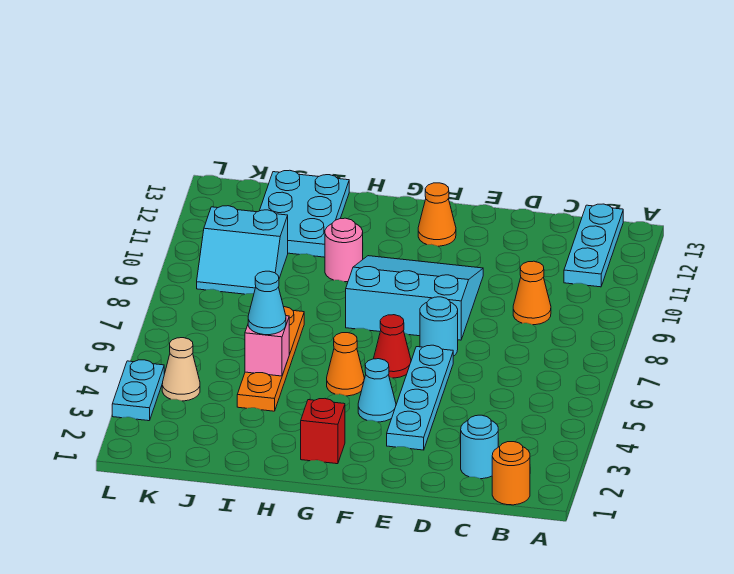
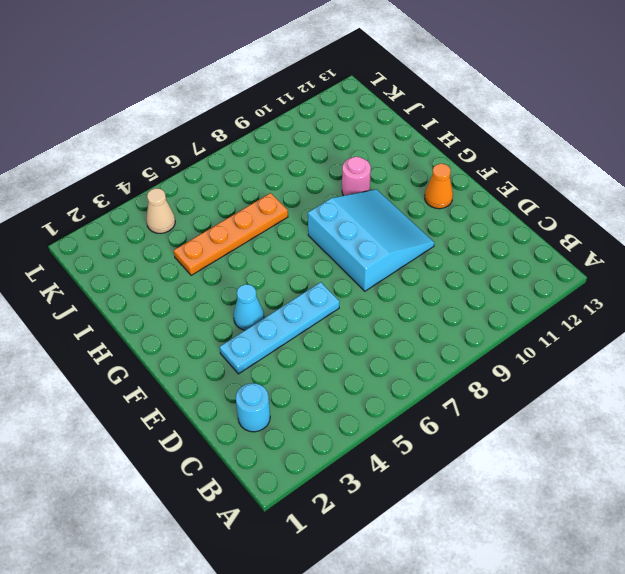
none -> orange round brick B1 level 1
none -> cyan plate B11:B13 level 1
none -> orange cone C9 level 1

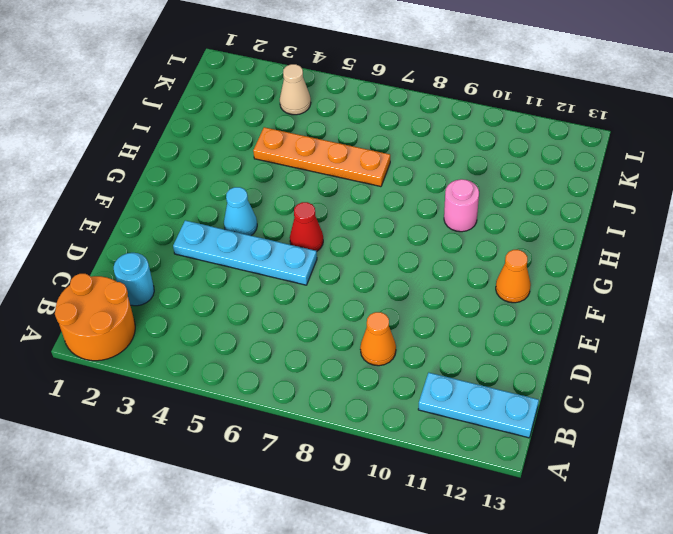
orange round brick A1:B2 level 1 -> orange round brick B1 level 1
none -> cyan round brick E7 level 1
none -> cyan slope E8:G10 level 1 top 8
none -> red brick G2 level 1

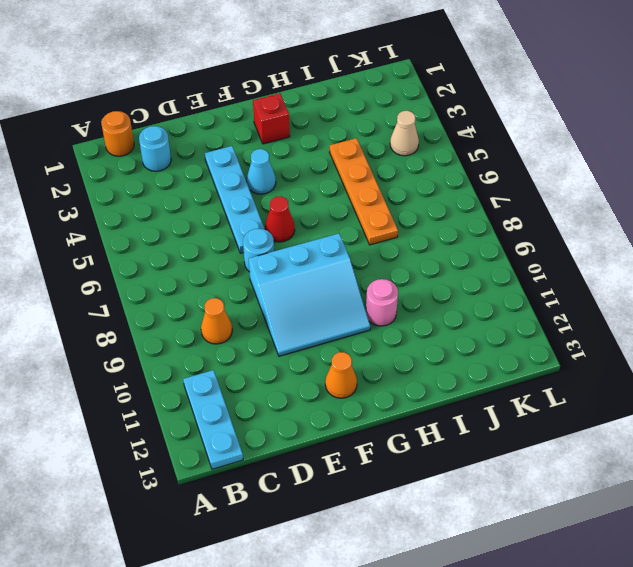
none -> orange cone G5 level 1
none -> cyan plate I11:J13 level 1
none -> cyan slope J9:K10 level 1 top 10

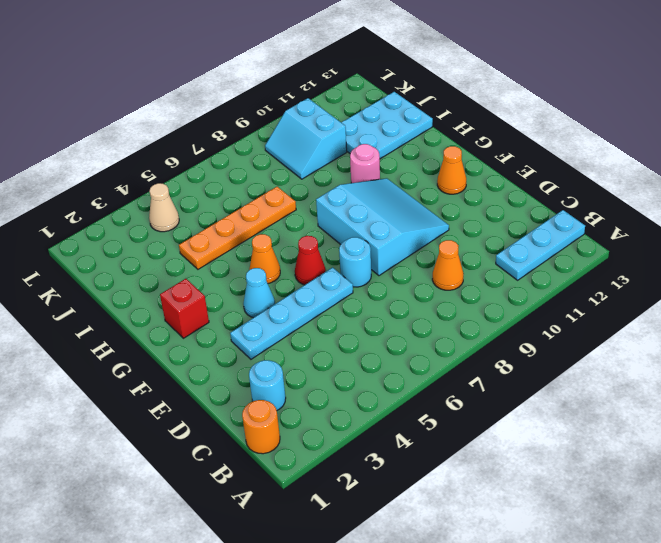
none -> cyan plate L3:L4 level 1
none -> pink brick I5 level 2
none -> cyan cone I5 level 3

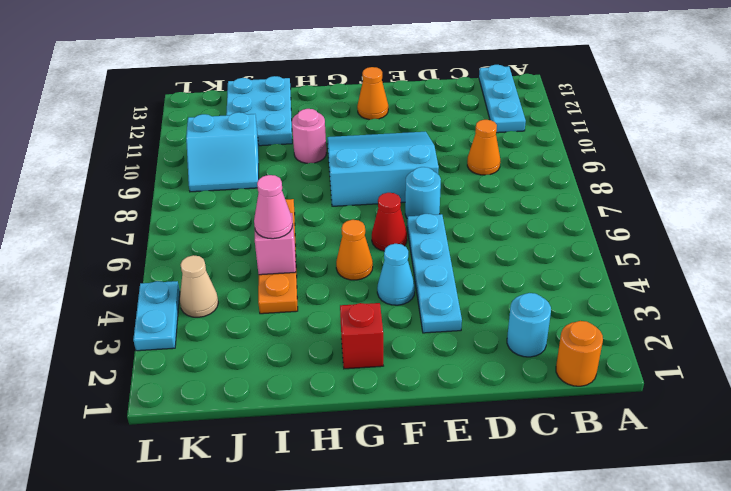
pink cone I5 level 3 -> cyan cone I5 level 3

